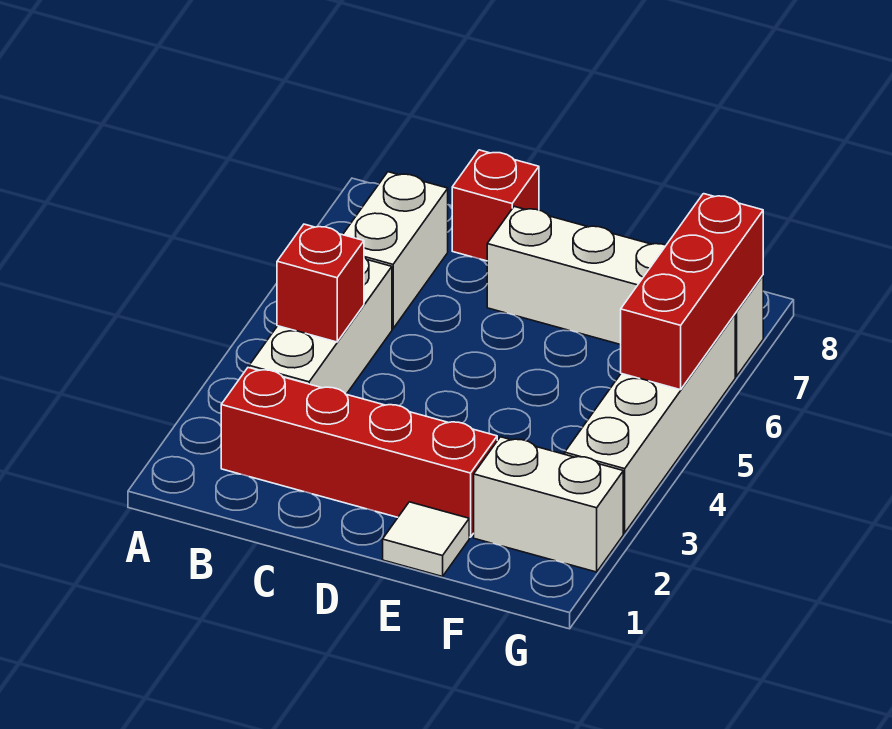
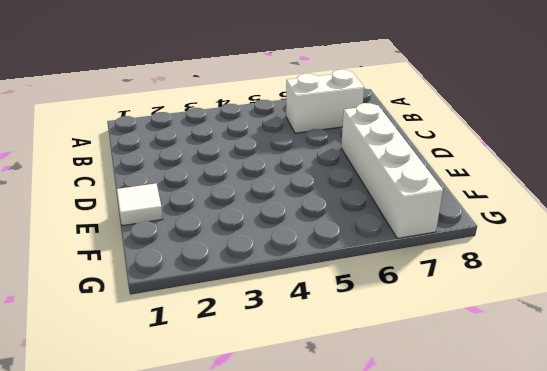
none -> red brick B2:E2 level 1
none -> white brick B3:B5 level 1

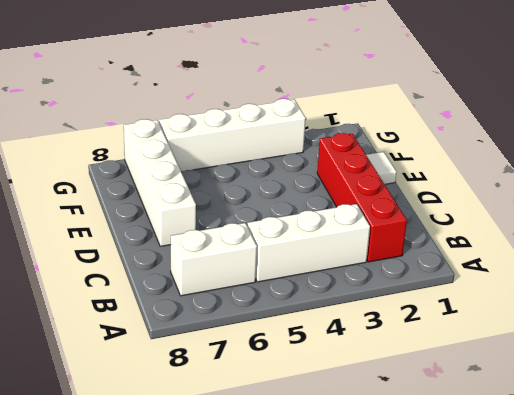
none -> red brick C8 level 1
none -> white brick F2:G2 level 1

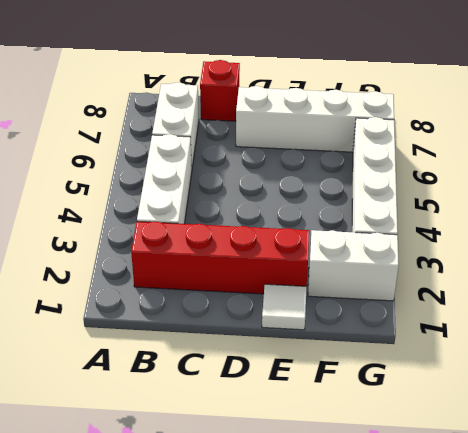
none -> red brick B4 level 2
none -> red brick G5:G7 level 2

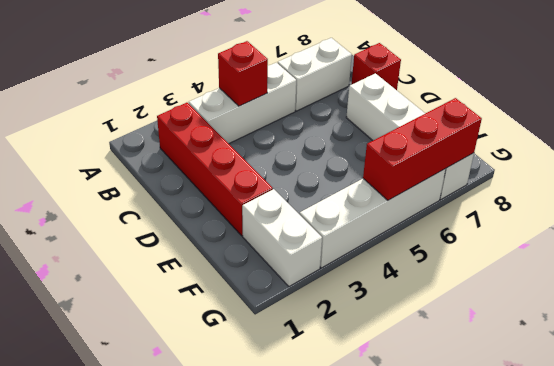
none -> white tile E1 level 1

